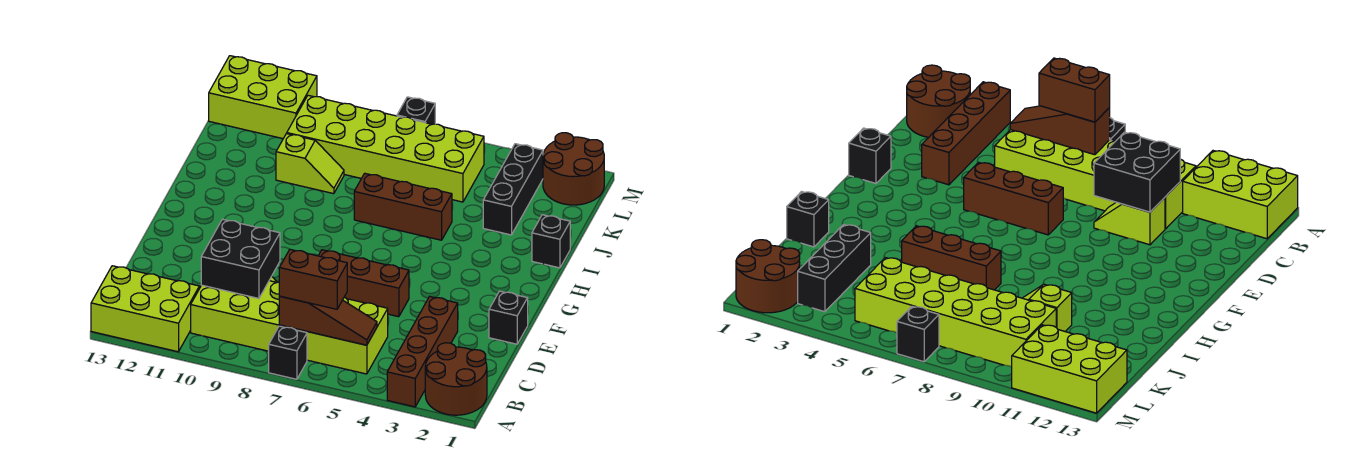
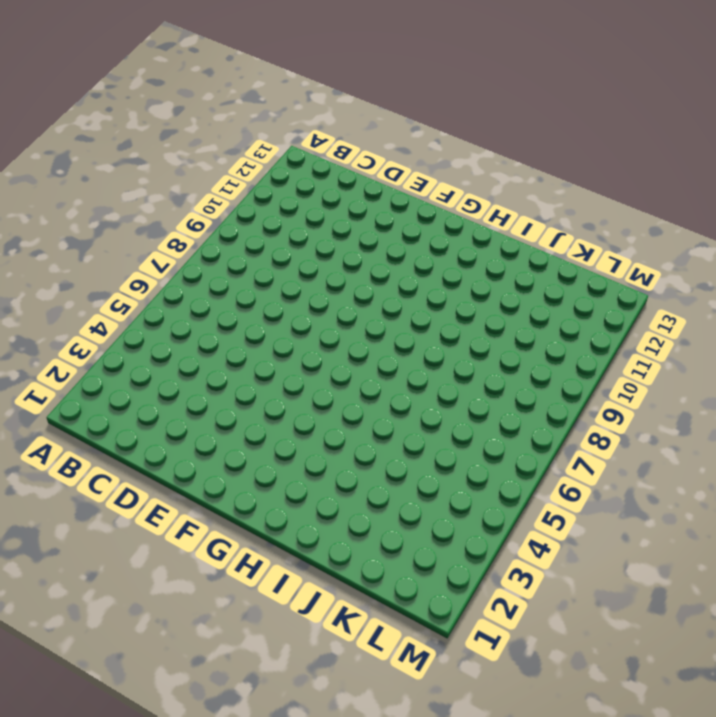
none -> brown round brick A1:B2 level 1
none -> brown brick A3:D3 level 1
none -> black brick A7 level 1

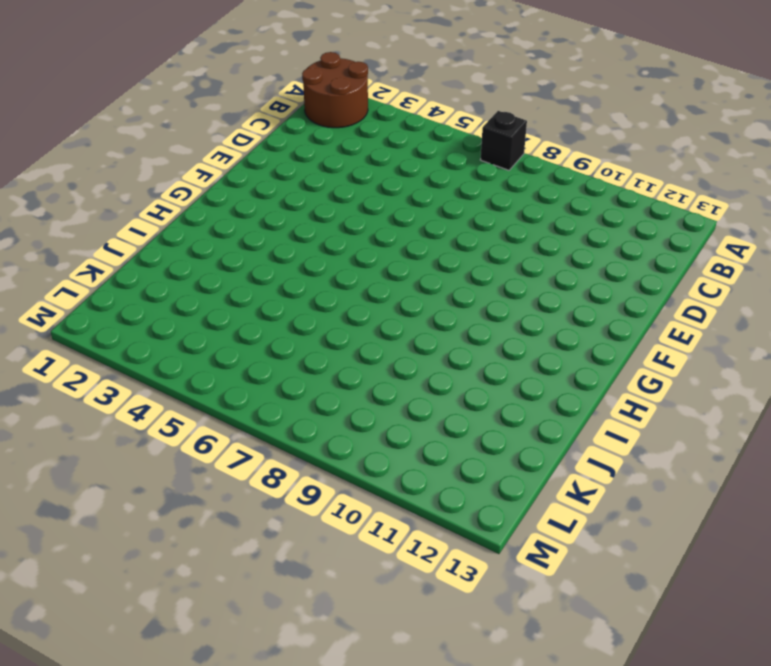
none -> brown brick A3:D3 level 1
none -> lime brick A11:B13 level 1
none -> lime brick B5:C10 level 1

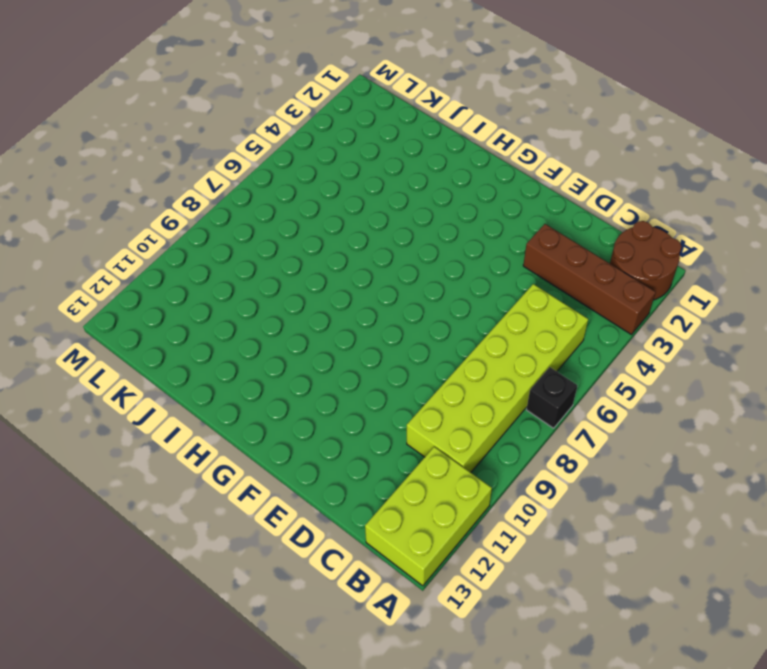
none -> lime slope D9:D10 level 1 top 10
none -> black brick E1 level 1
none -> brown brick E5:E7 level 1

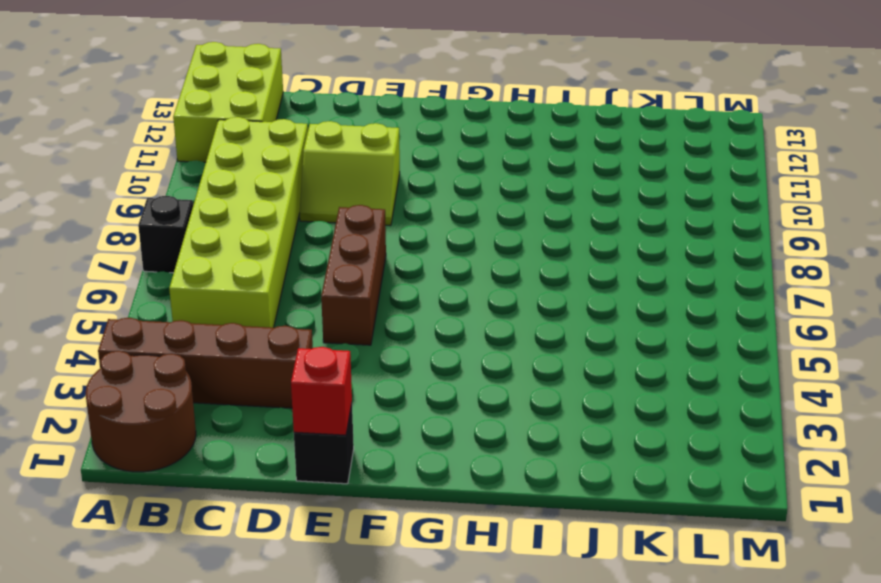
lime slope D9:E10 level 1 top 10 -> lime slope D9:D10 level 1 top 10
red brick E1 level 2 -> none
none -> black brick I1 level 1
none -> brown brick I5:I7 level 1
none -> black brick J3:L3 level 1

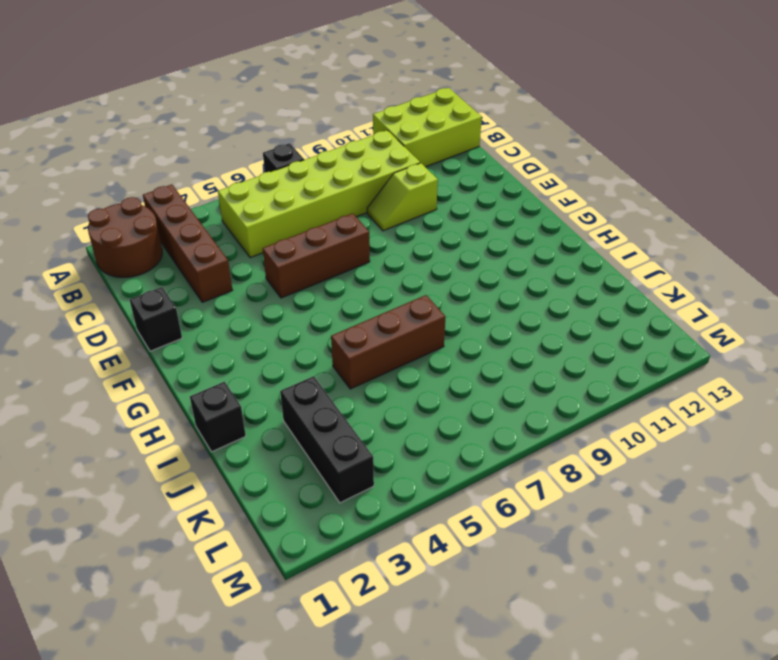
none -> lime slope J9:J10 level 1 top 10
none -> lime brick K5:L10 level 1
none -> brown round brick L1:M2 level 1

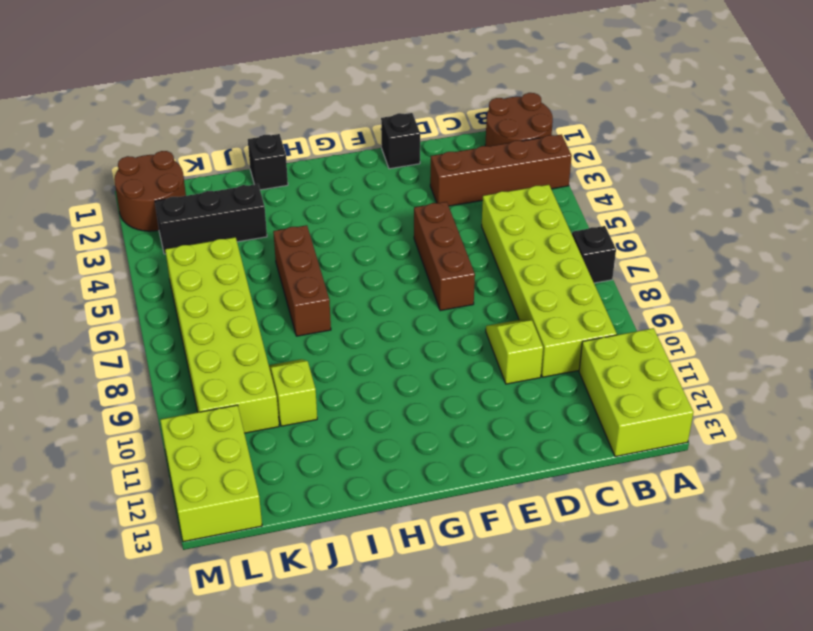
none -> black brick M7 level 1
none -> brown slope B5:B7 level 2 top 7
none -> black brick C9:D10 level 2

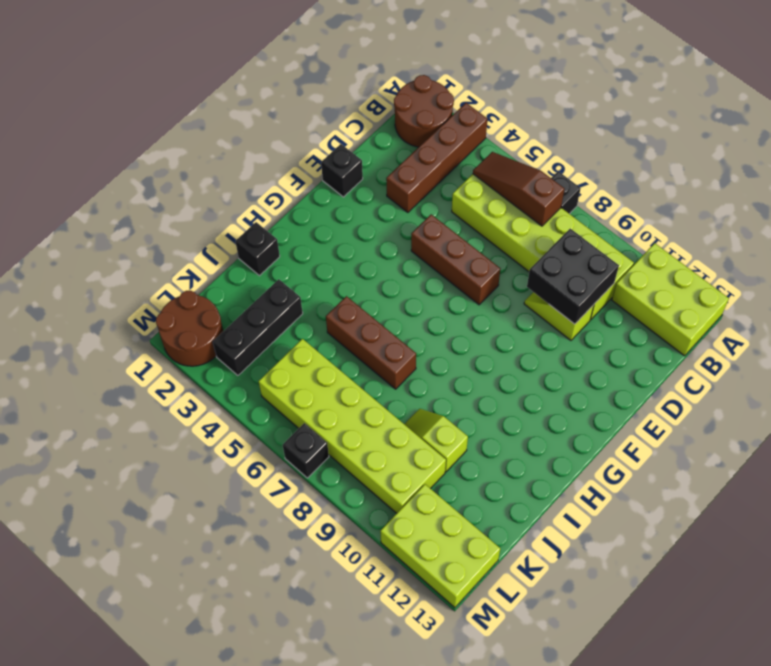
none -> brown brick B6:B7 level 3

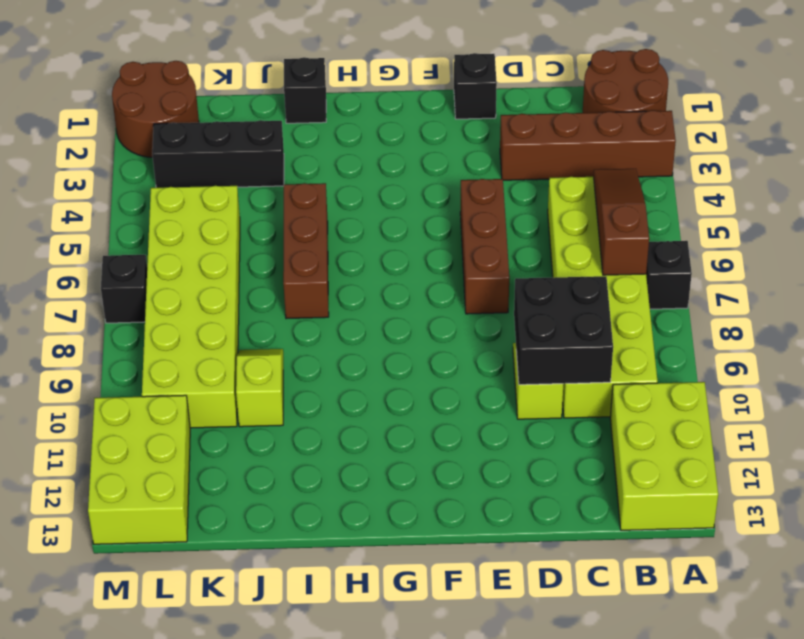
none -> brown brick B6:B7 level 3

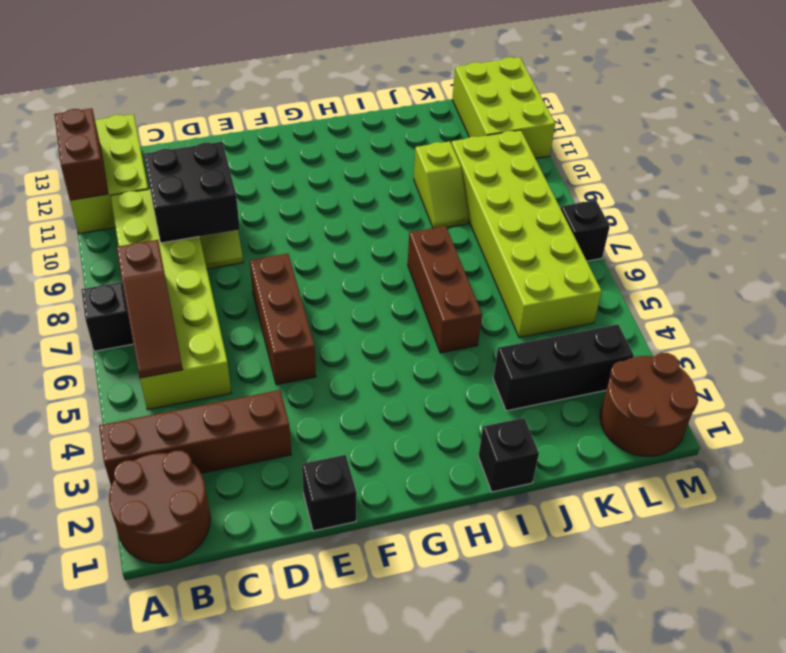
brown brick A11:A12 level 2 -> brown brick B6:B7 level 3

